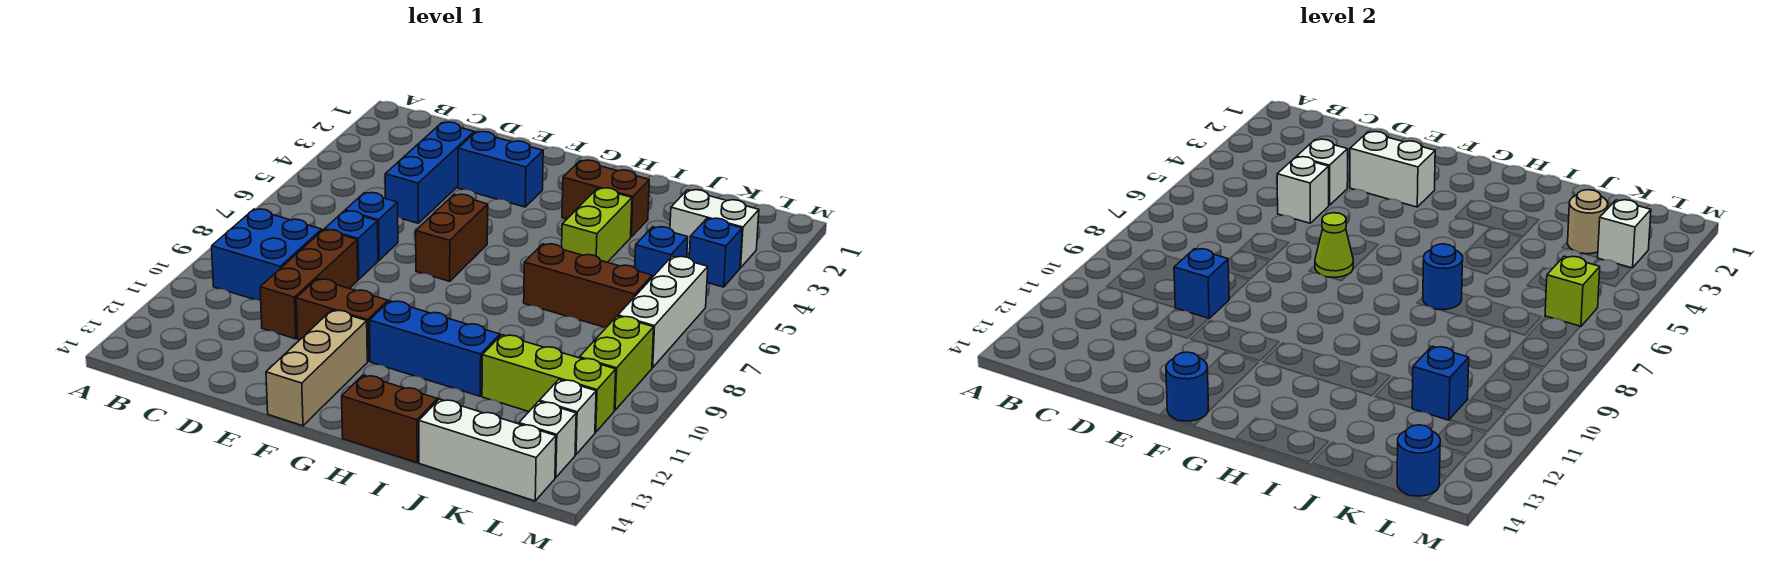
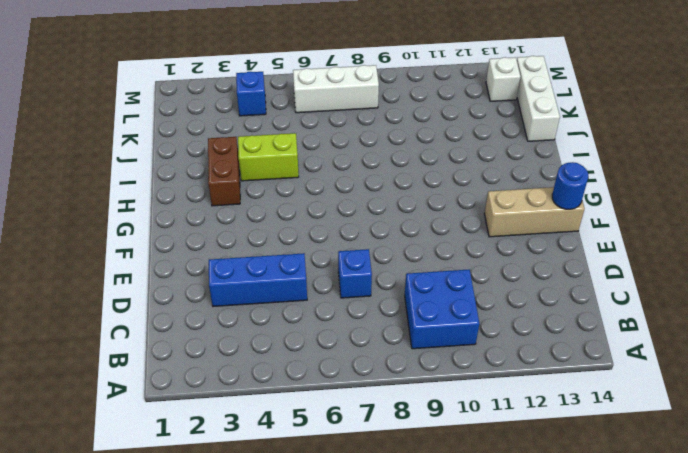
none -> blue brick D8 level 1
none -> brown brick D9:D11 level 1
none -> blue brick E3:F3 level 1
none -> brown brick E11:F11 level 1

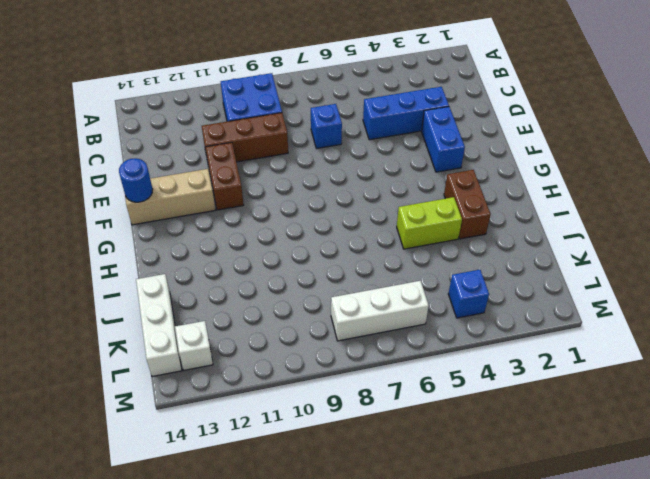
none -> blue brick D8 level 1
none -> brown brick F6:F7 level 1
none -> blue brick G11:I11 level 1
none -> brown brick H14:I14 level 1

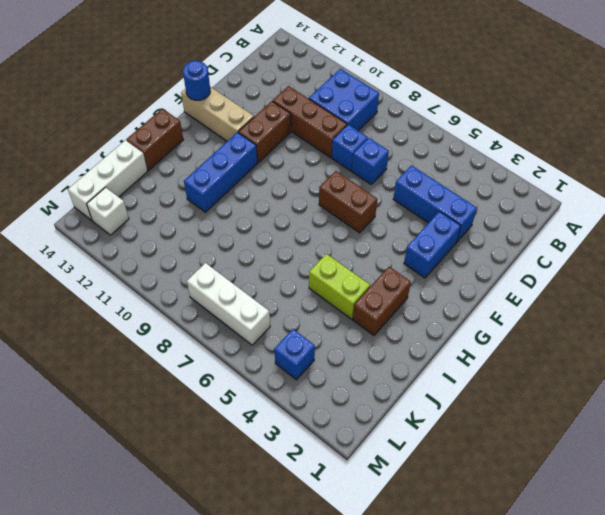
none -> brown brick I7:K7 level 1
none -> lime brick J11:L11 level 1
none -> white brick K3:L3 level 1
none -> blue brick K5 level 1

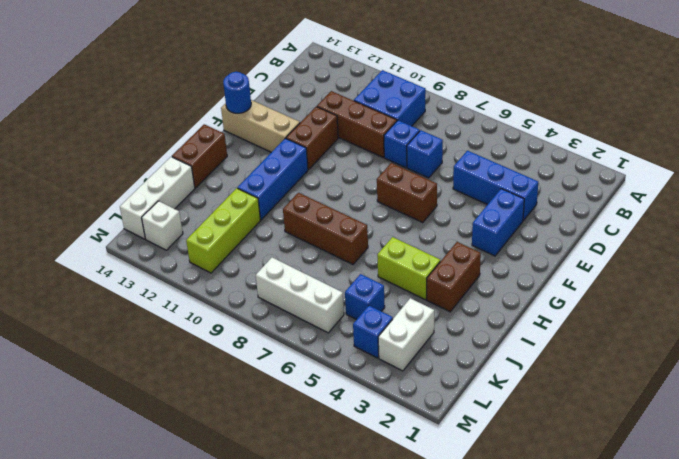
brown brick I7:I9 level 1 -> brown brick I7:K7 level 1
none -> lime brick L9:L10 level 1
none -> white brick L12 level 1
none -> white brick D4 level 2
none -> white brick D5 level 2

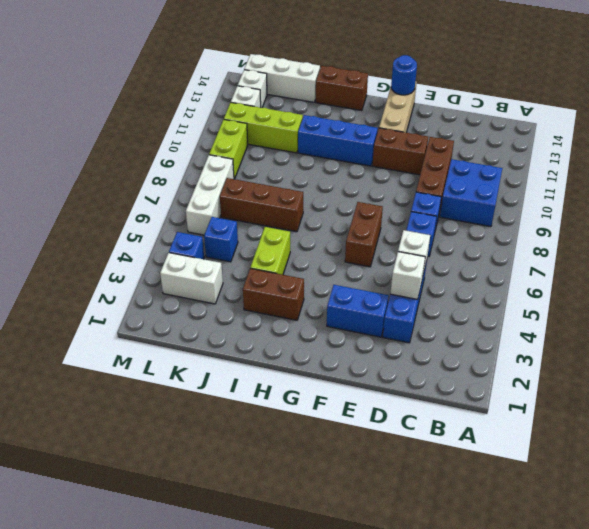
none -> blue brick D10 level 2
none -> white brick E3:F3 level 2
none -> lime cone F7 level 2
none -> blue round brick I7 level 2

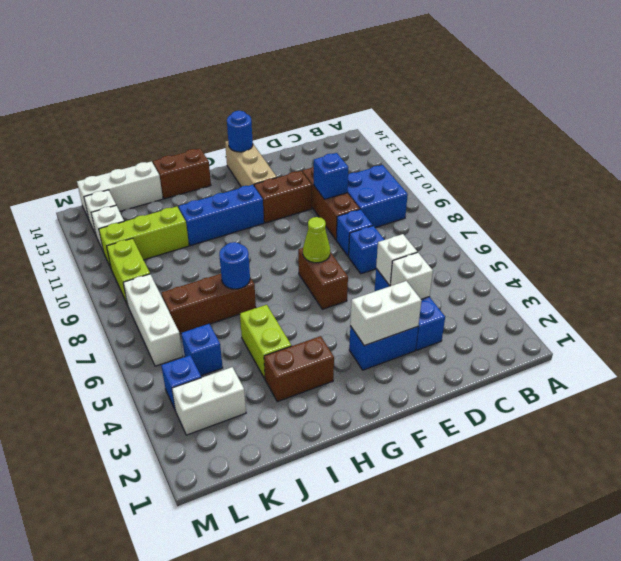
none -> tan round brick K3 level 2
none -> blue brick K11 level 2
none -> white brick L3 level 2
none -> lime brick L6 level 2

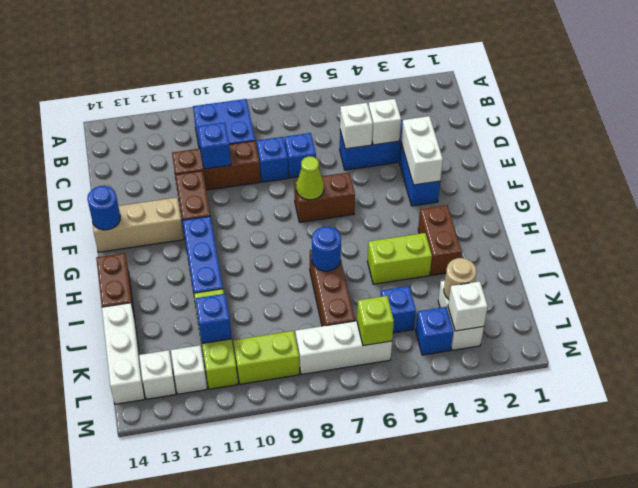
none -> blue round brick L14 level 2

